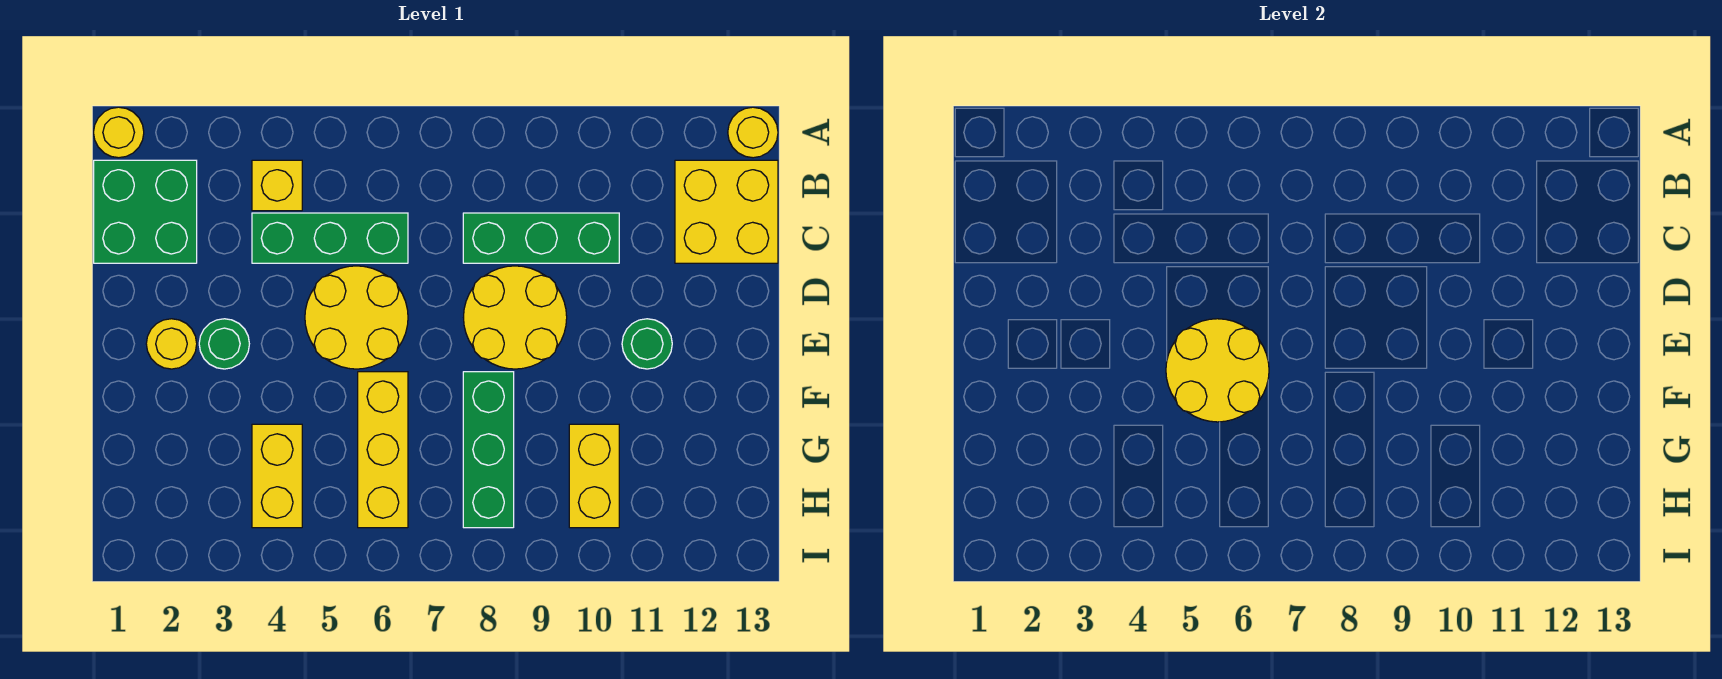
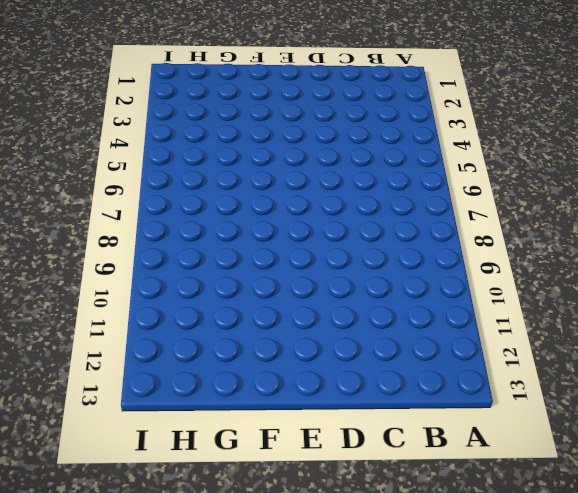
none -> yellow round brick A1 level 1
none -> yellow round brick A13 level 1
none -> green brick B1:C2 level 1

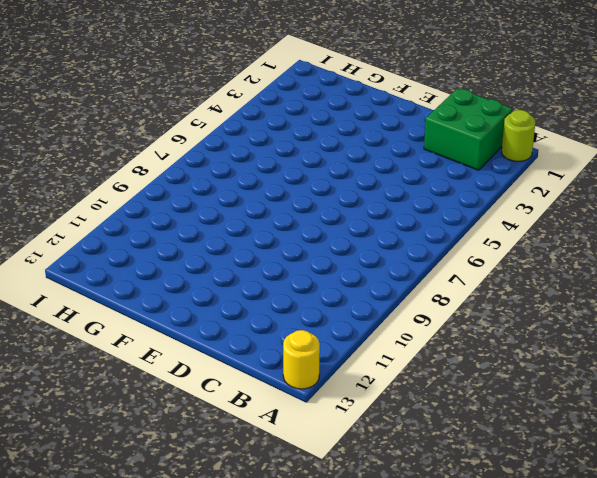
lime round brick A1 level 1 -> yellow round brick A1 level 1
none -> yellow brick B4 level 1
none -> yellow brick B12:C13 level 1
none -> green brick C4:C6 level 1

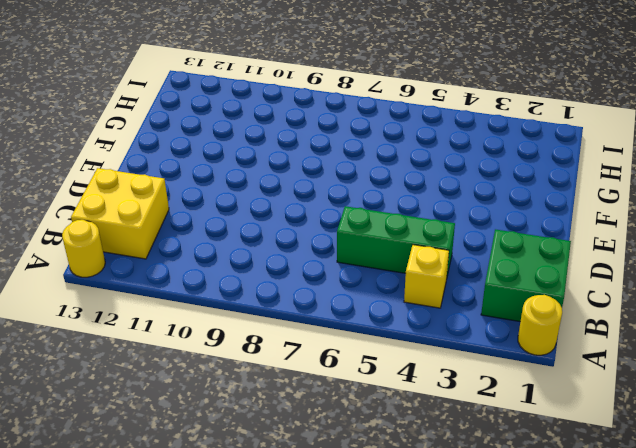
none -> green brick C8:C10 level 1
none -> yellow round brick D5:E6 level 1
none -> yellow round brick D8:E9 level 1

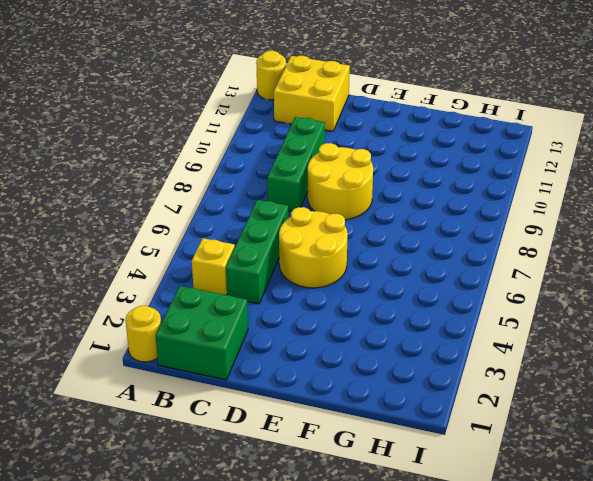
none -> yellow round brick E2 level 1
none -> green round brick E3 level 1
none -> green round brick E11 level 1

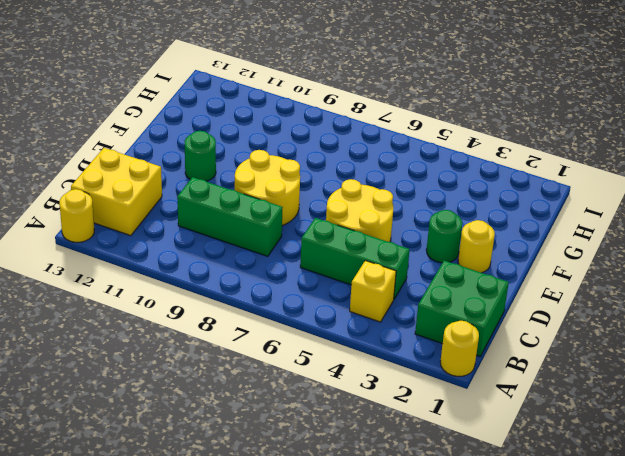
none -> yellow brick F6:H6 level 1
none -> green brick F8:H8 level 1
none -> yellow brick G4:H4 level 1

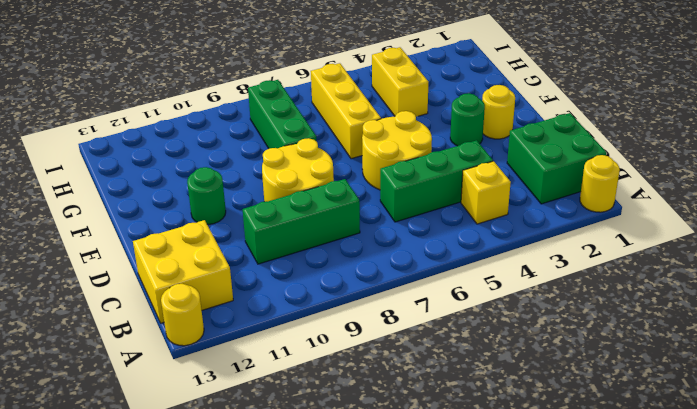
none -> yellow brick G10:H10 level 1
none -> yellow round brick E5:F6 level 2

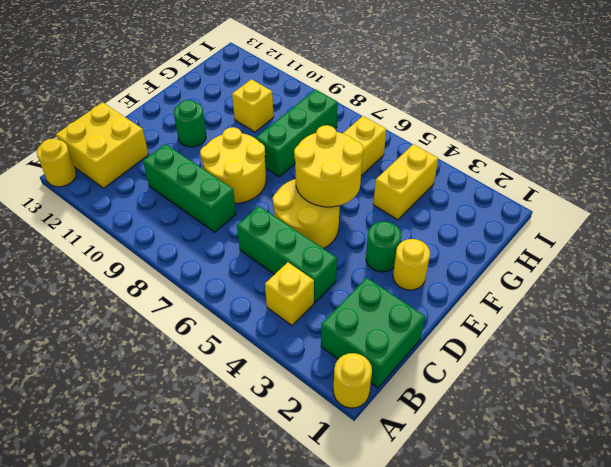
yellow brick G10 level 1 -> yellow brick G10:H10 level 1

